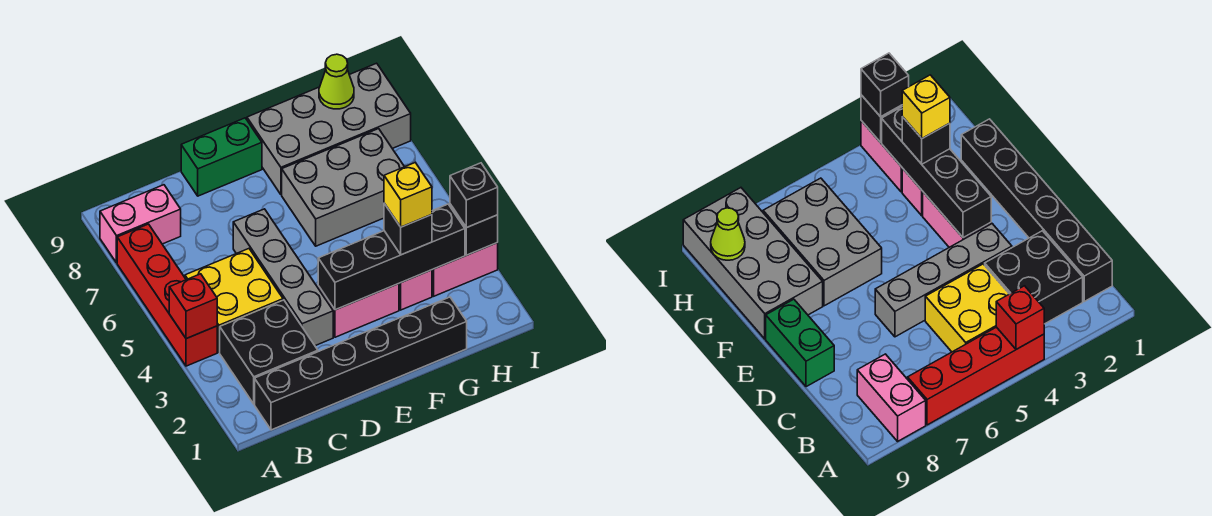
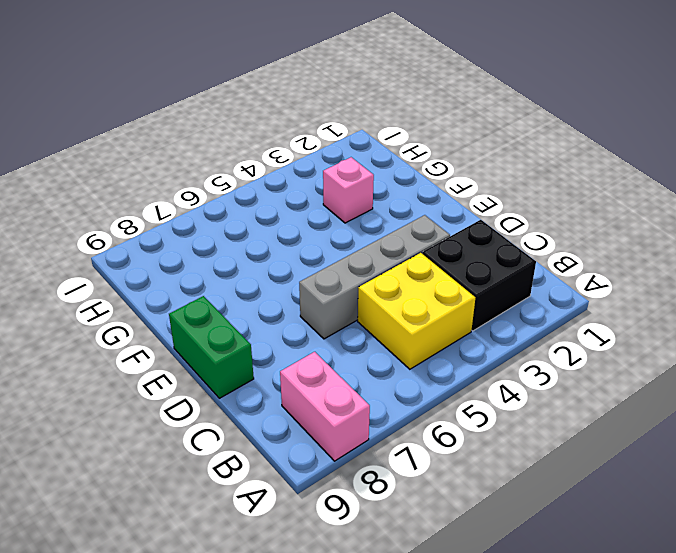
none -> red brick A4:A7 level 1
none -> black brick B1:G1 level 1
none -> pink brick E3:F3 level 1

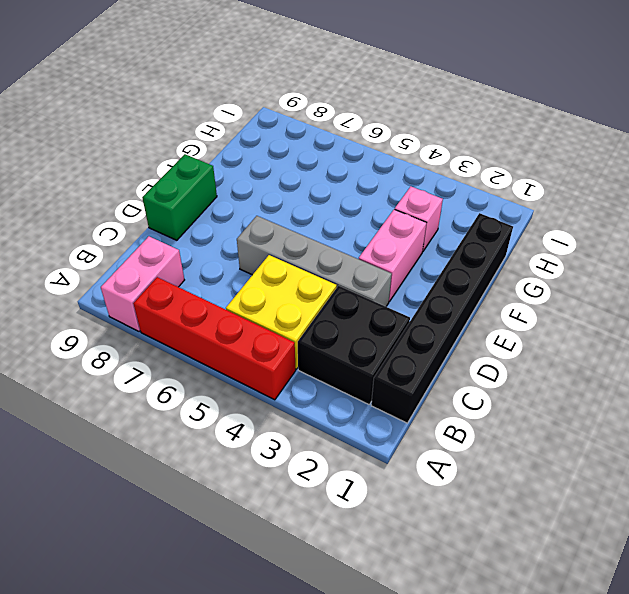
none -> grey brick F6:H7 level 1
none -> grey brick F8:I9 level 1
none -> pink brick H3:I3 level 1

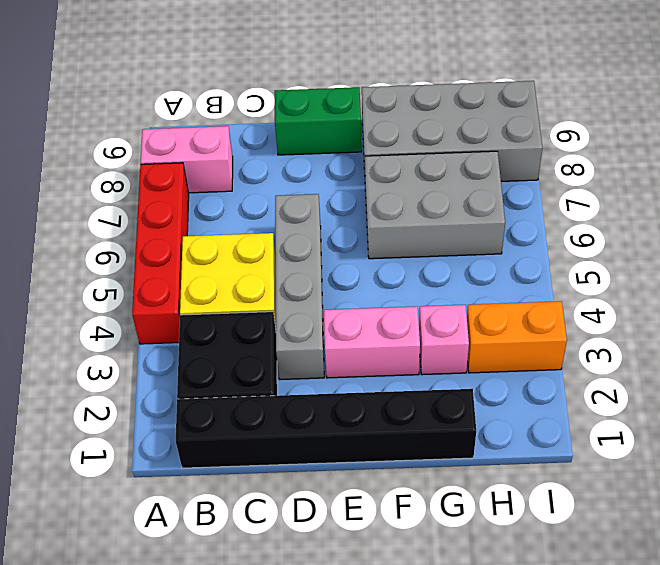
orange brick H3:I3 level 1 -> pink brick H3:I3 level 1
none -> red brick A4 level 2
none -> black brick E3:H3 level 2
none -> lime cone H9 level 2

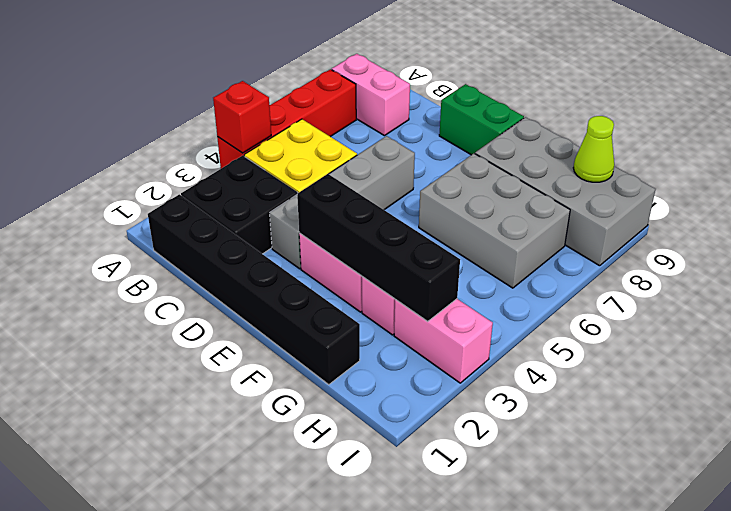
none -> black brick I3 level 2
none -> black brick G3 level 3
none -> black brick I3 level 3

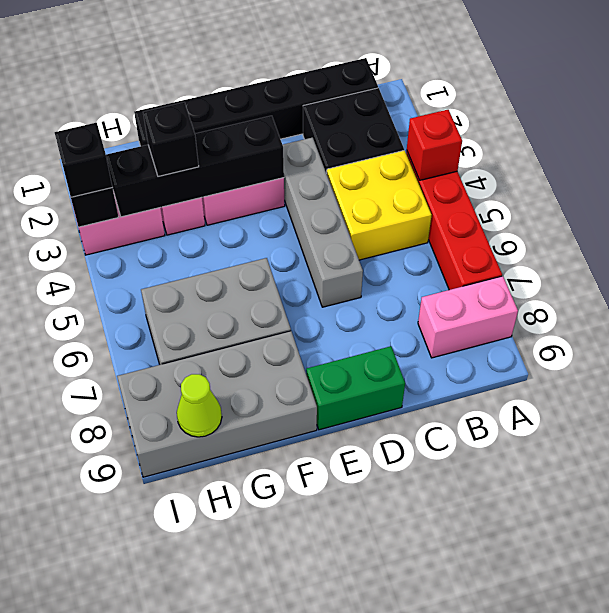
none -> yellow brick G3 level 4

